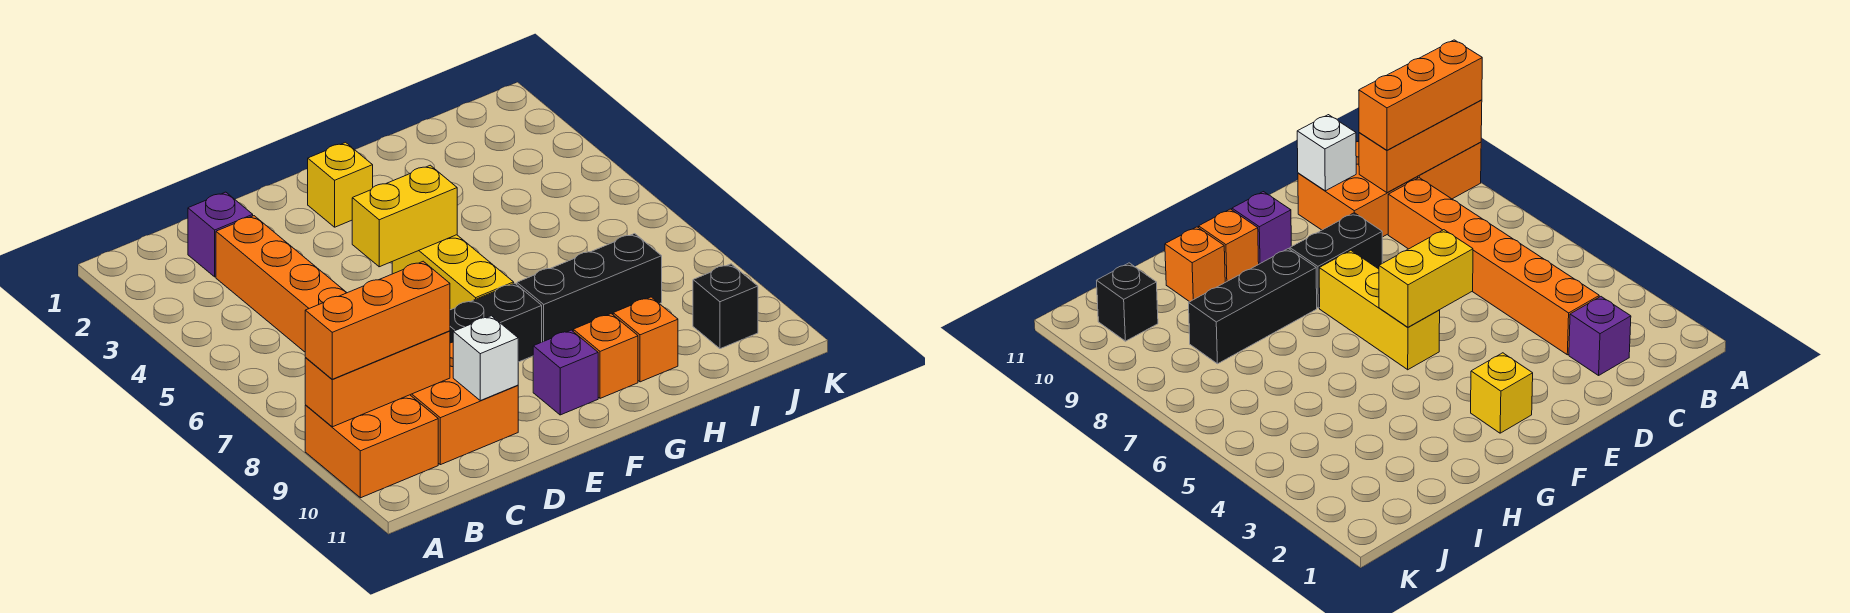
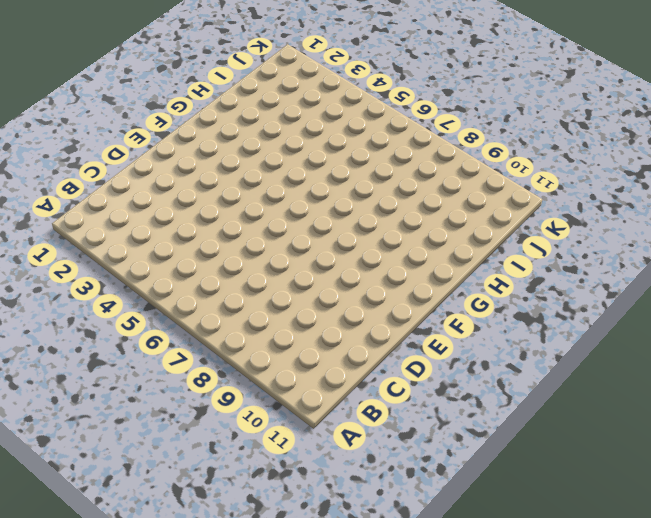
none -> orange brick A9:B10 level 1
none -> purple brick C2 level 1
none -> orange brick C3:C8 level 1

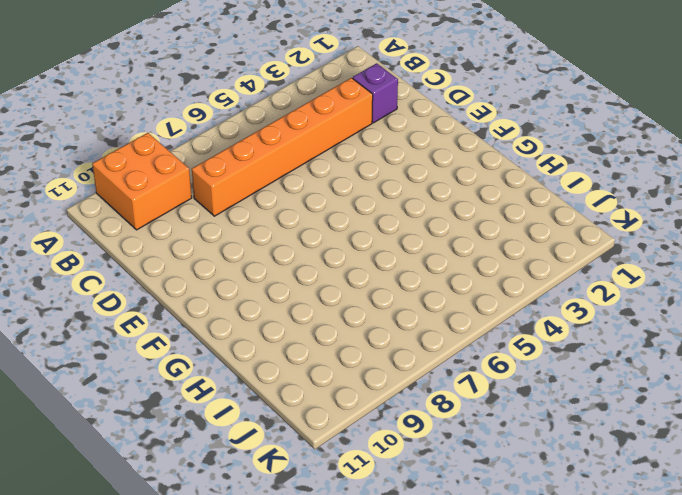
none -> orange brick C9:D10 level 1
none -> black brick E8:F8 level 1
none -> yellow brick F2 level 1

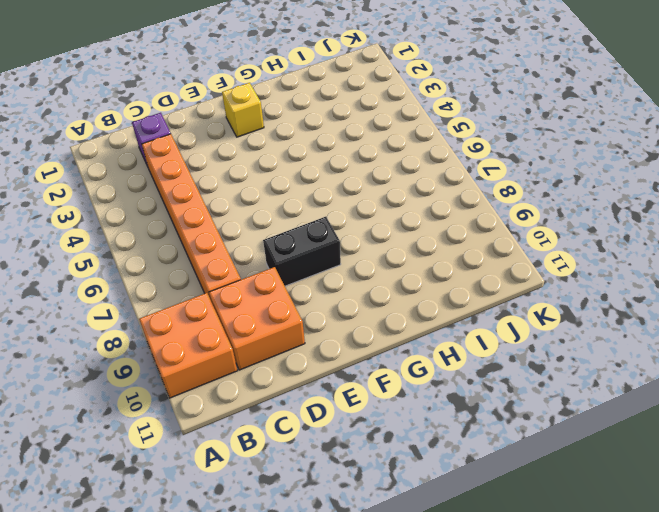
none -> yellow brick F5:F7 level 1
none -> purple brick F10 level 1
none -> black brick G8:I8 level 1

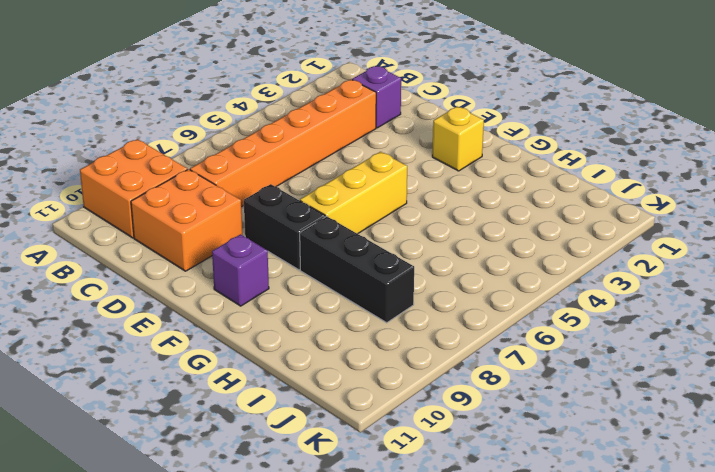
none -> orange brick G10 level 1
none -> orange brick H10 level 1
none -> black brick J10 level 1

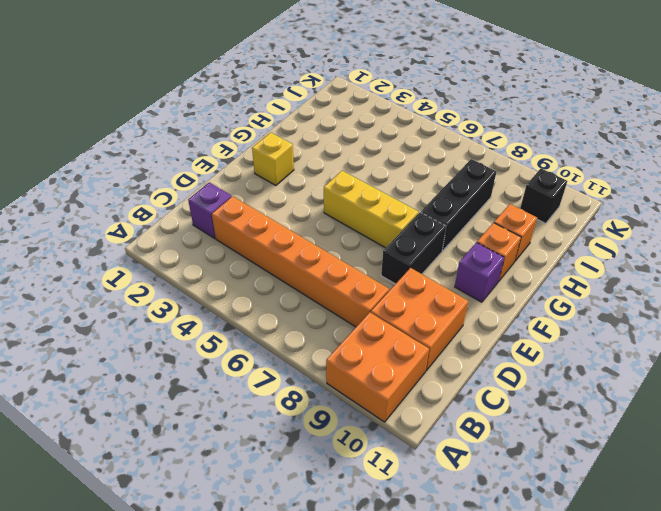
none -> orange brick A9:C9 level 2
none -> white brick D10 level 2
none -> yellow brick E5:F5 level 2

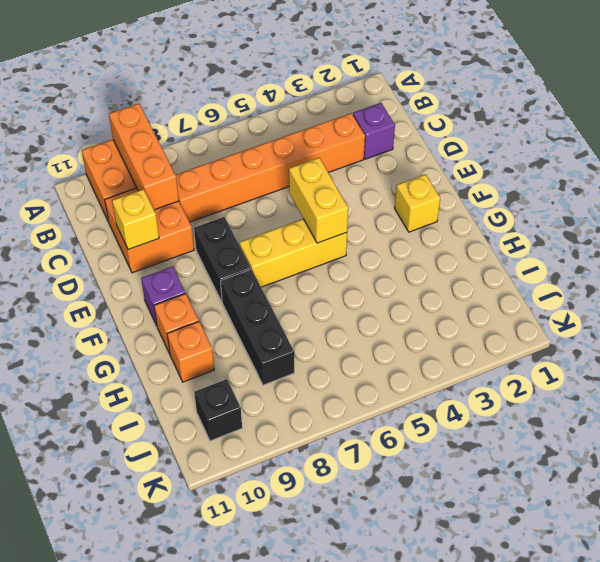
yellow brick D10 level 2 -> white brick D10 level 2
none -> orange brick A9:C9 level 3

